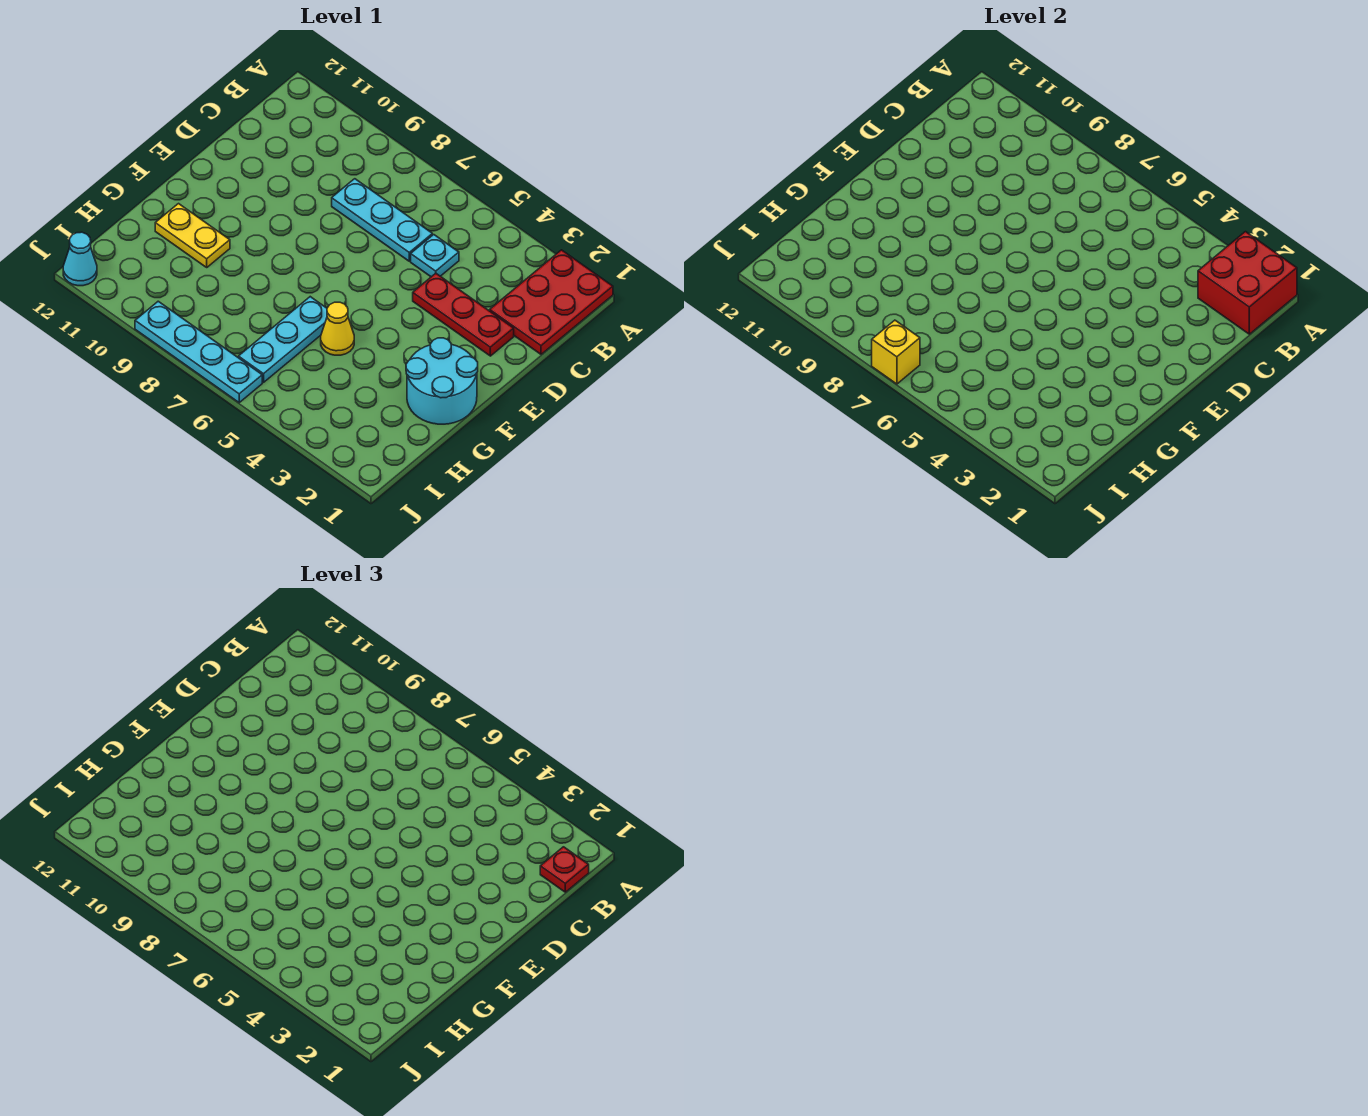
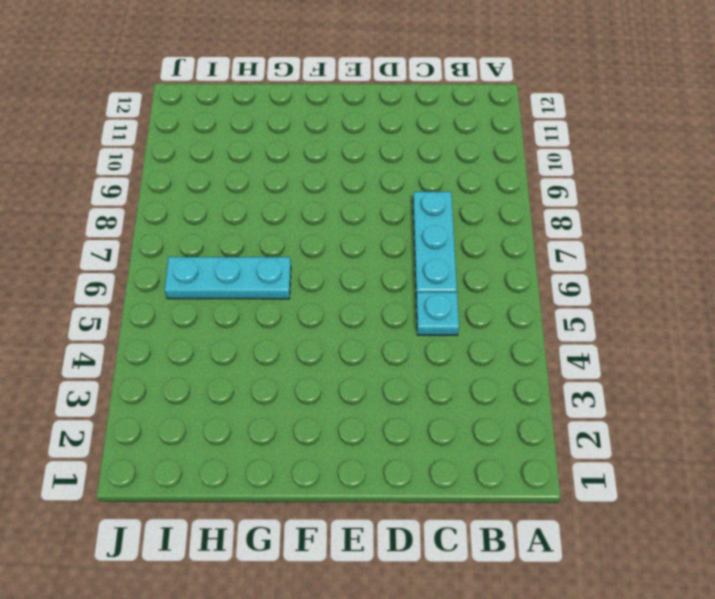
none -> red plate A1:C2 level 1
none -> red plate D2:D4 level 1
none -> cyan round brick F1:G2 level 1

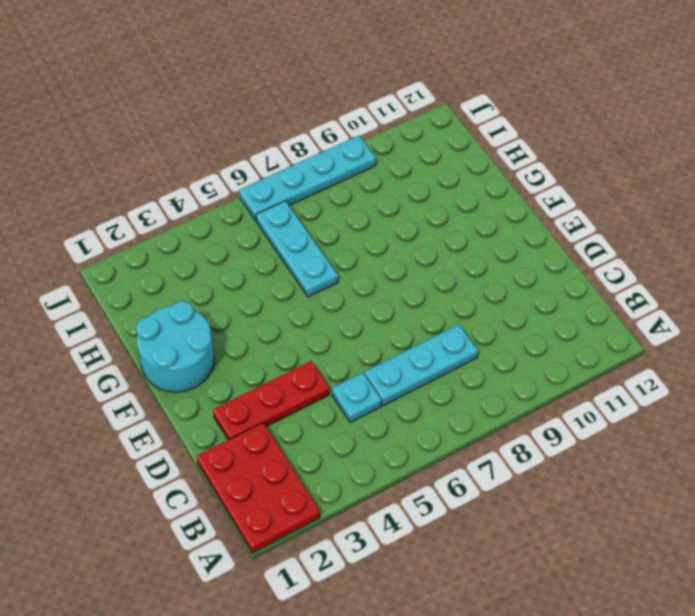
none -> yellow cone G5 level 1
none -> yellow plate G10:G11 level 1
none -> cyan cone J12 level 1

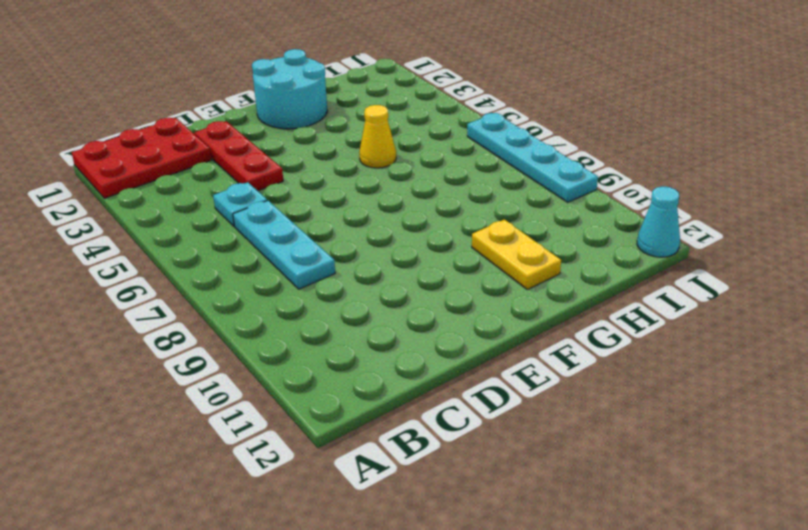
none -> cyan plate G6:I6 level 1
none -> red brick A1:B2 level 2
none -> yellow brick J7 level 2

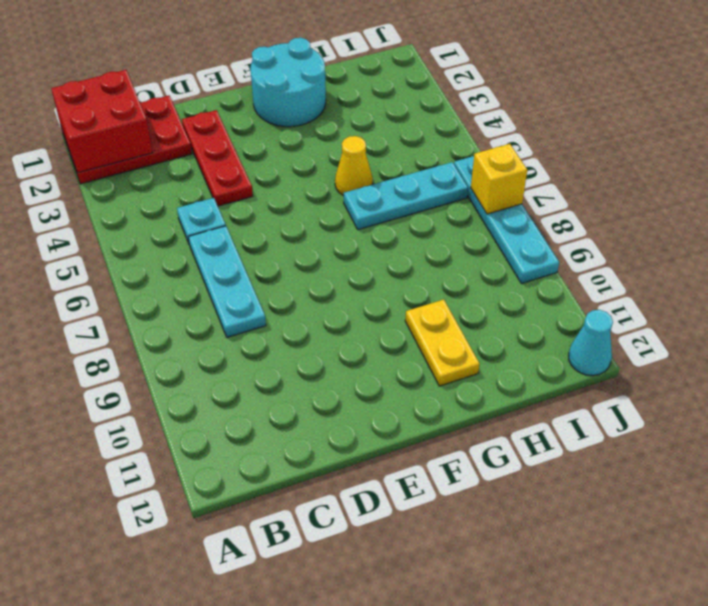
none -> red plate B1 level 3

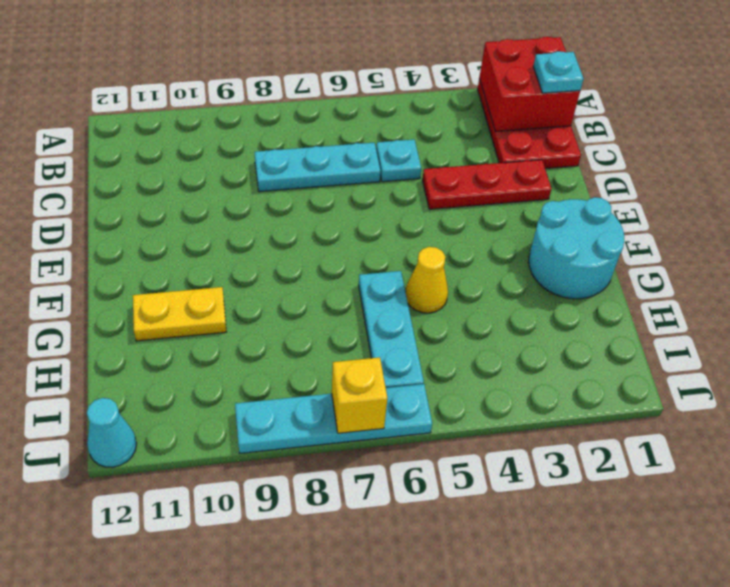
cyan plate B1 level 3 -> red plate B1 level 3

